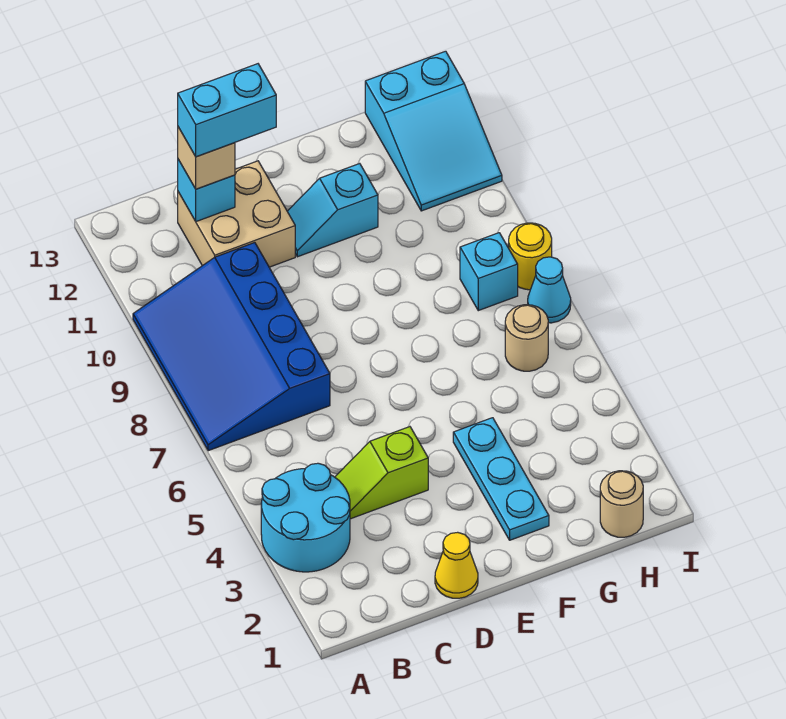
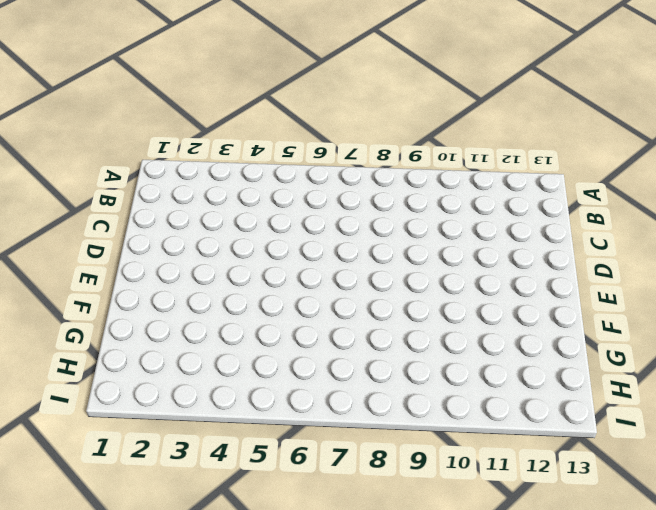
none -> cyan round brick A3:B4 level 1
none -> blue slope A7:C10 level 1 top C
none -> lime slope C4:D4 level 1 top D

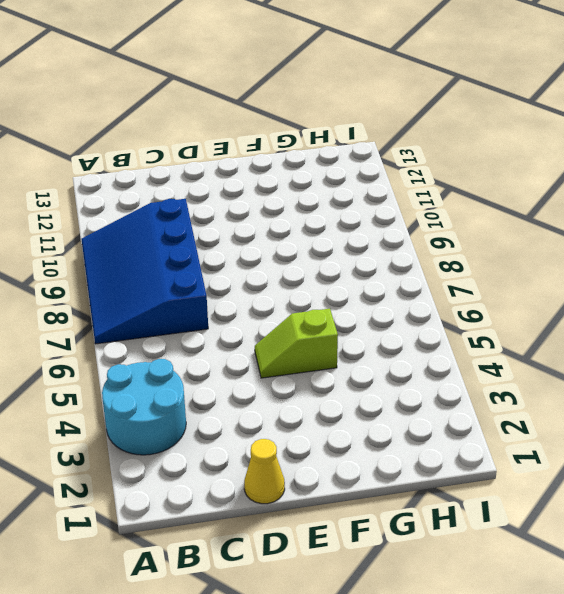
lime slope E5:F5 level 1 top F -> lime slope C4:D4 level 1 top D
none -> tan brick C11:D12 level 1
none -> cyan slope E11:F11 level 1 top F
none -> cyan plate F2:F4 level 1

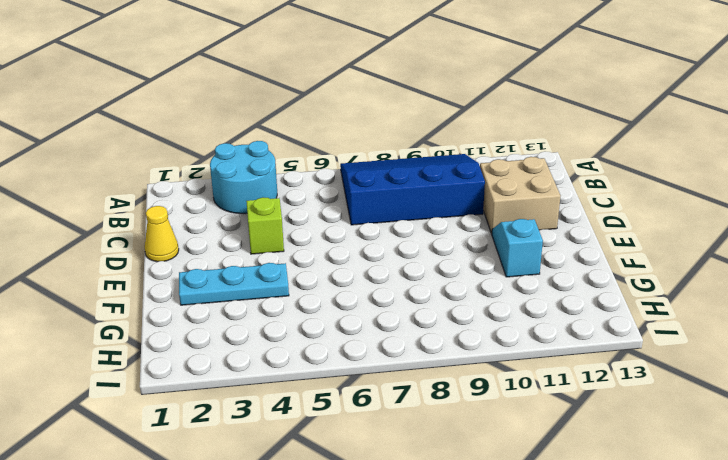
none -> tan round brick H1 level 1
none -> tan round brick H6 level 1
none -> cyan brick H8 level 1

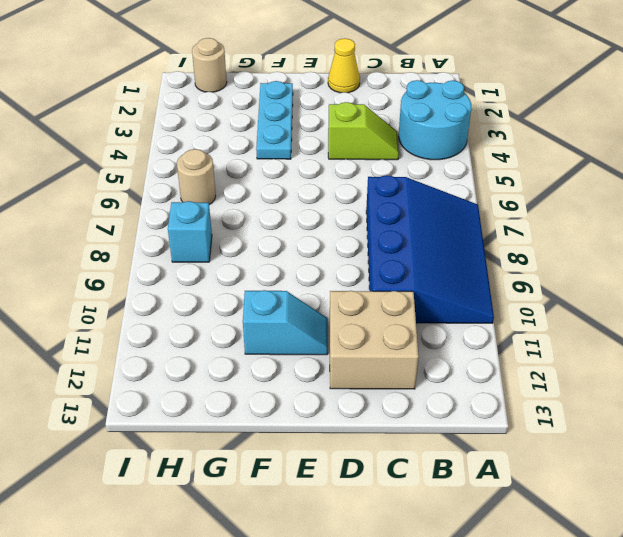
none -> cyan slope H11:I13 level 1 top 13
none -> cyan cone I7 level 1
none -> yellow round brick I8 level 1

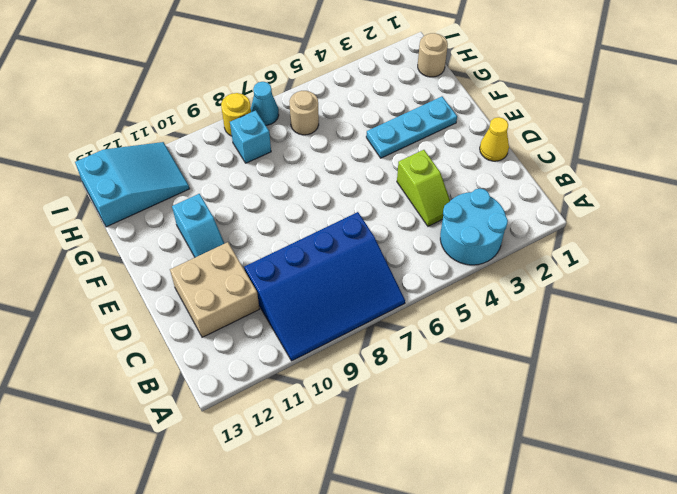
none -> cyan brick C12 level 2
none -> tan brick C12 level 3
none -> cyan brick C12:D12 level 4

